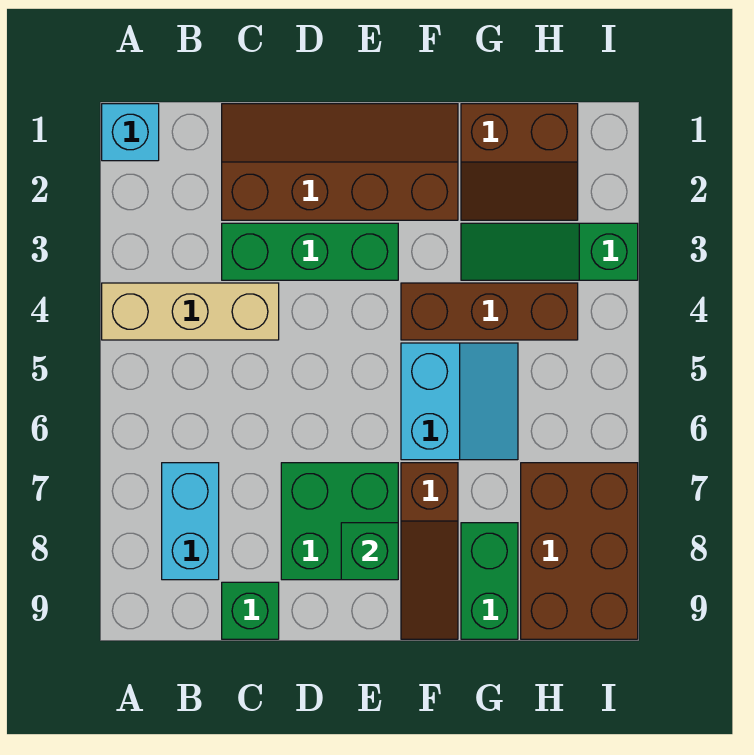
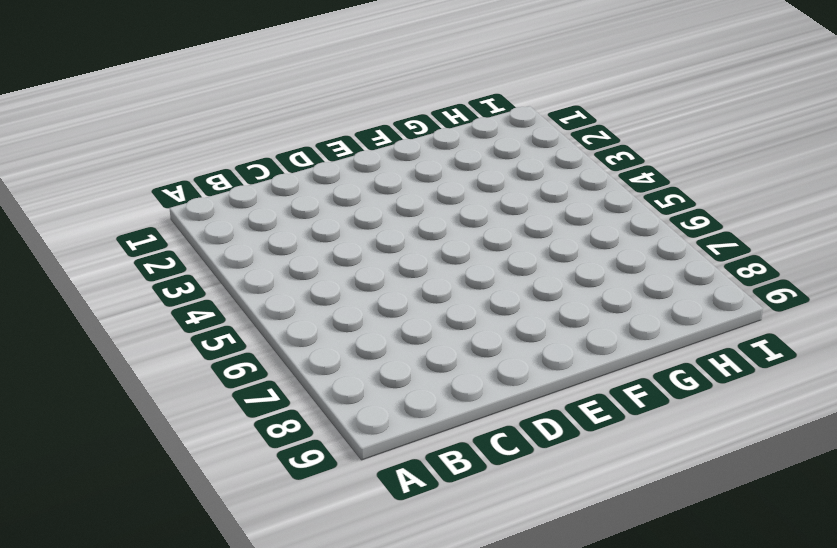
none -> cyan brick A1 level 1
none -> tan brick A4:C4 level 1
none -> cyan brick B7:B8 level 1

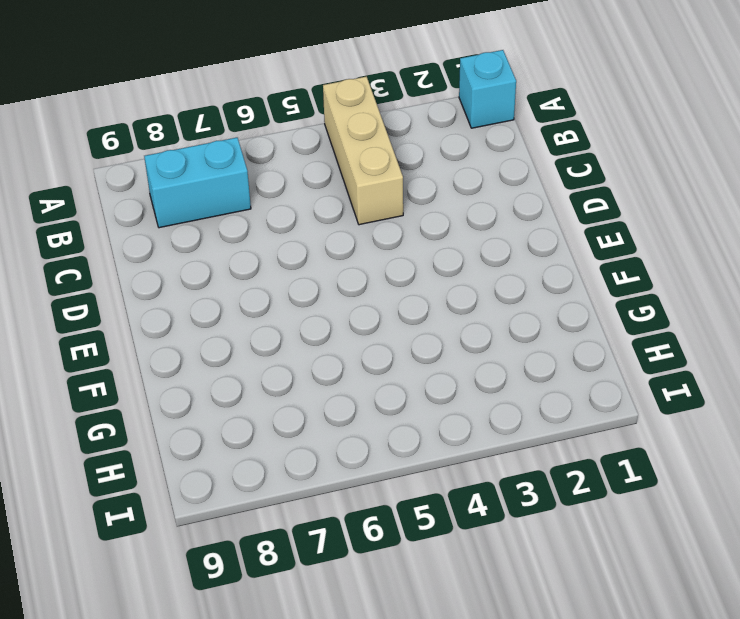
none -> brown slope C1:F2 level 1 top 2
none -> green brick C3:E3 level 1
none -> green brick C9 level 1

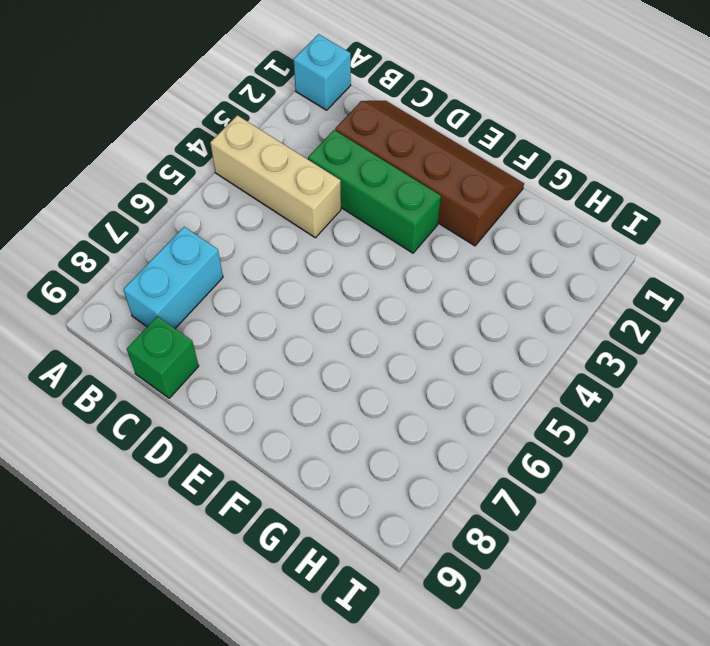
none -> green brick D7:E8 level 1
none -> brown brick F4:H4 level 1
none -> cyan slope F5:G6 level 1 top F

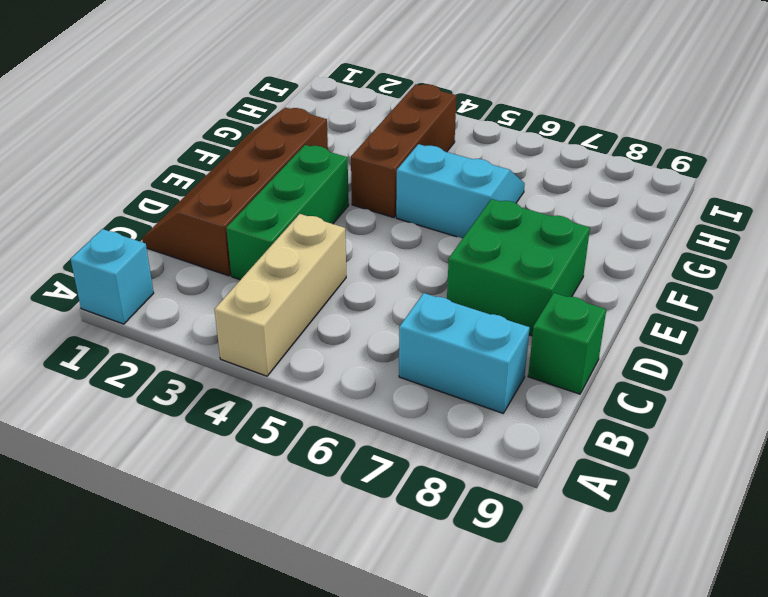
none -> brown slope F7:F9 level 1 top 7
none -> brown slope G1:H2 level 1 top 1
none -> green slope G3:I3 level 1 top I

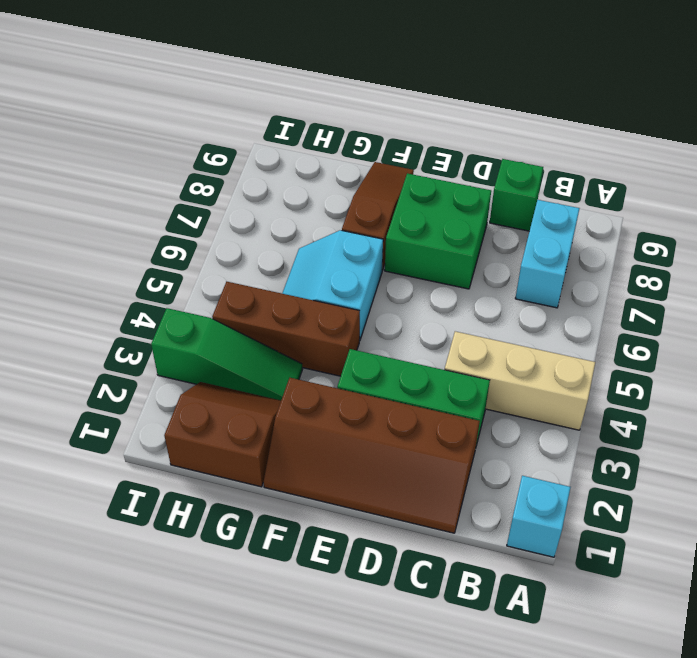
none -> green brick G8:G9 level 1
none -> brown brick H7:I9 level 1
none -> green brick E8 level 2

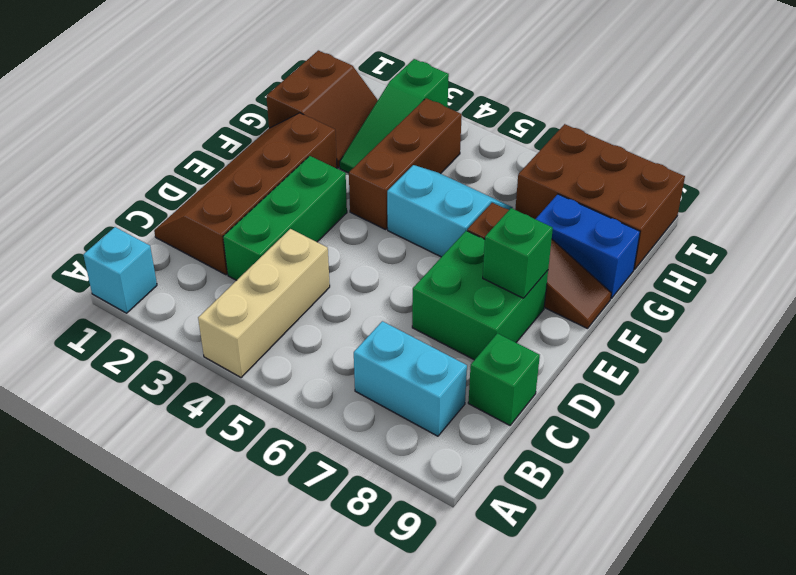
blue brick G8:G9 level 1 -> green brick G8:G9 level 1

